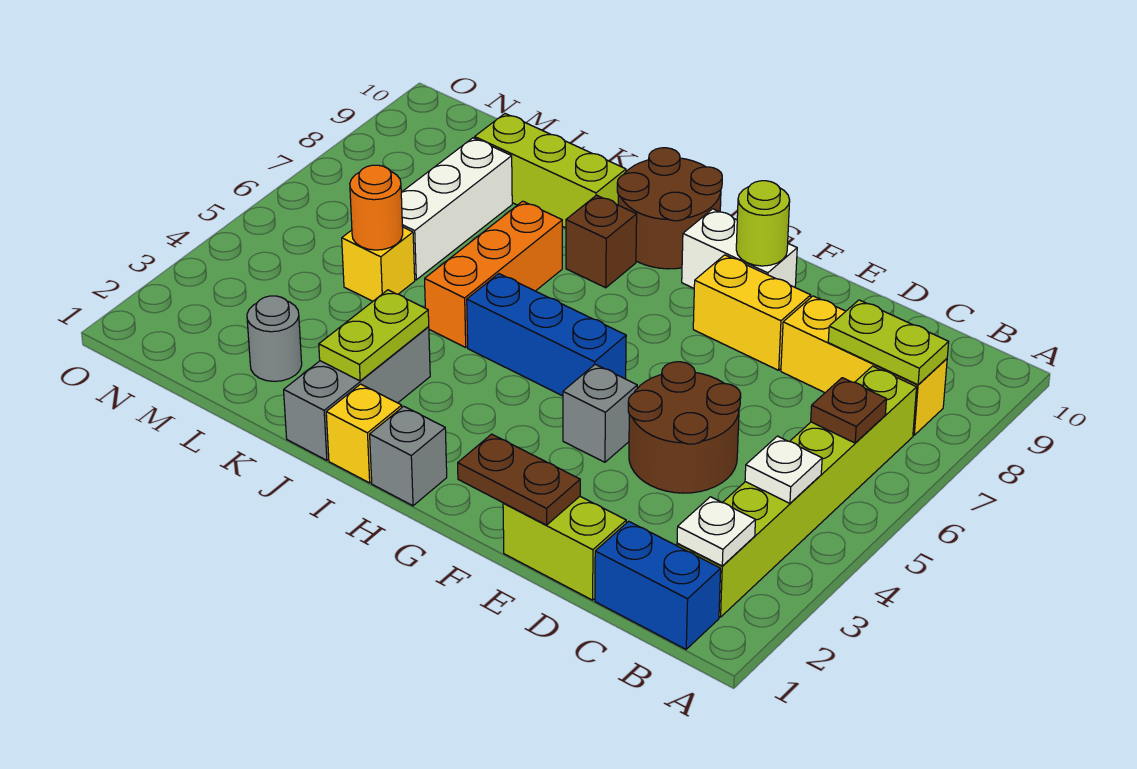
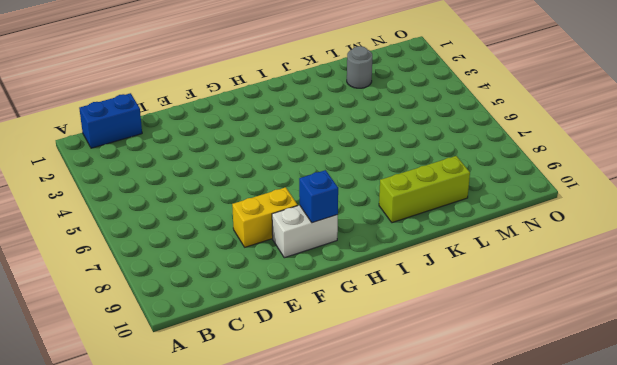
blue brick G9 level 2 -> none
none -> lime brick B2:B7 level 1
none -> yellow brick B8:D8 level 1
none -> lime brick D1:E1 level 1

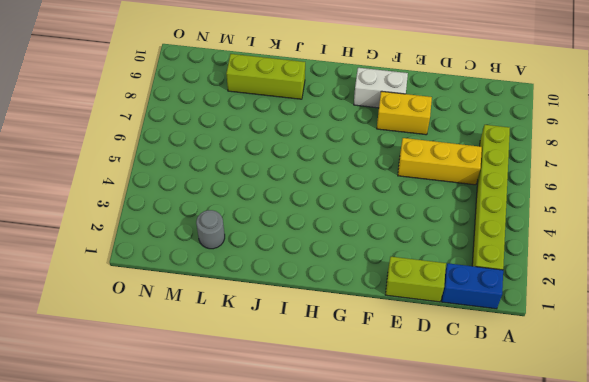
yellow brick C6:E6 level 1 -> yellow brick B8:D8 level 1
none -> brown round brick D4:E5 level 1
none -> grey brick F4 level 1
none -> blue brick G5:I5 level 1

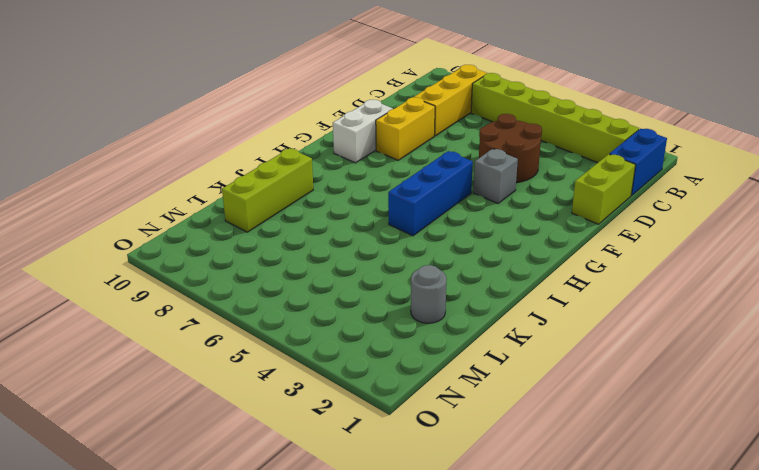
none -> grey brick H1 level 1
none -> brown round brick H9:I10 level 1
none -> yellow brick I1 level 1

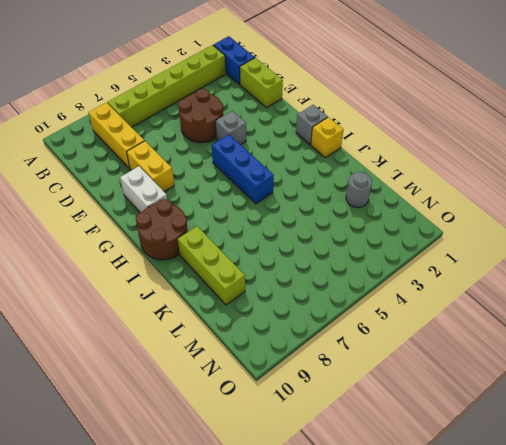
none -> brown brick I8 level 1
none -> grey brick J1:J3 level 1
none -> orange brick J5:J7 level 1

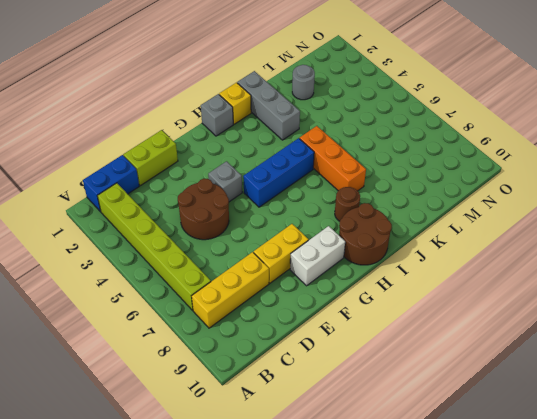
brown round brick I8 level 1 -> brown brick I8 level 1
none -> lime brick J9:L9 level 1
none -> yellow brick L5 level 1
none -> white brick L6:L8 level 1

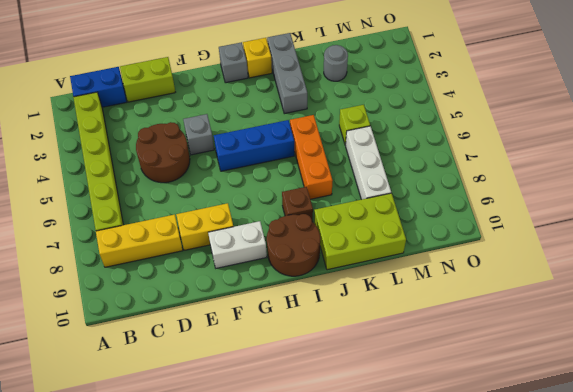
lime brick J9:L10 level 1 -> lime brick J9:L9 level 1
lime brick L5 level 1 -> yellow brick L5 level 1
none -> white plate B2 level 2
none -> white plate B4 level 2
none -> brown plate B6 level 2

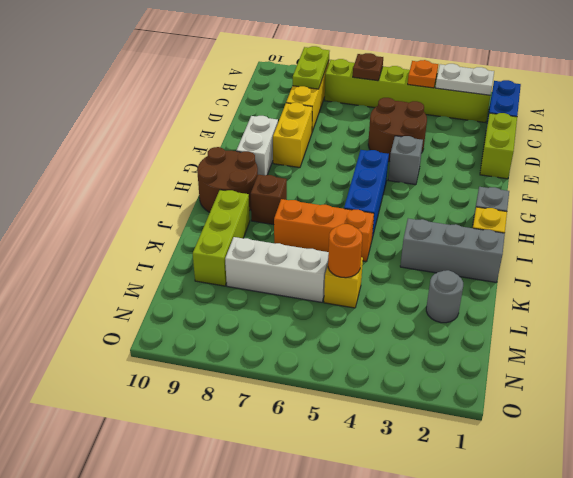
white plate B2:B3 level 2 -> white plate B2 level 2
orange plate B4 level 2 -> white plate B4 level 2
none -> brown plate E1:F1 level 2
none -> lime round brick F9 level 2
none -> lime plate J2:J3 level 2

